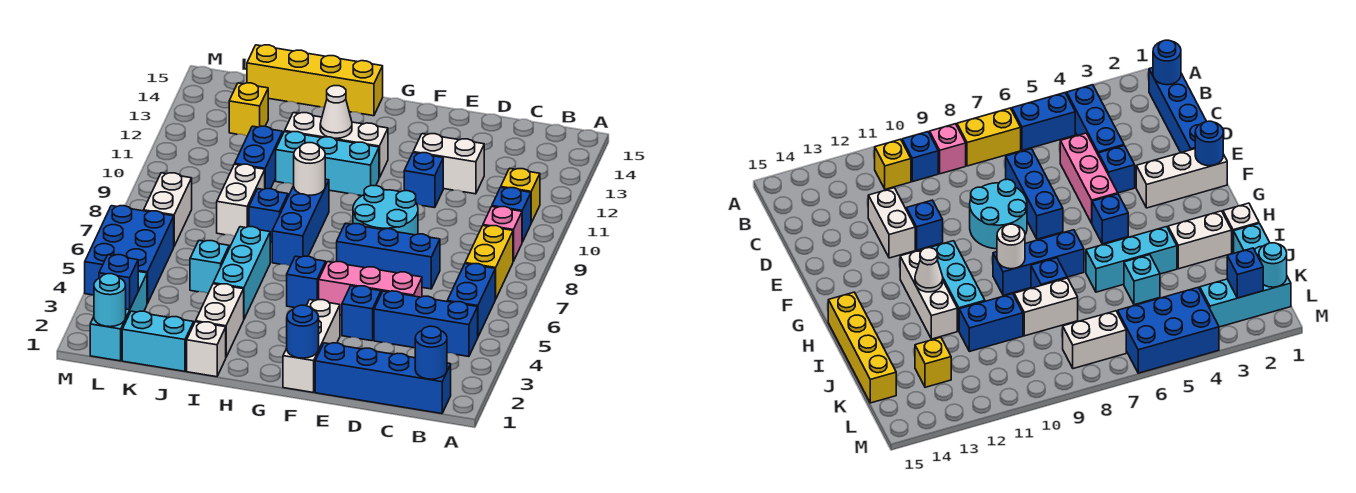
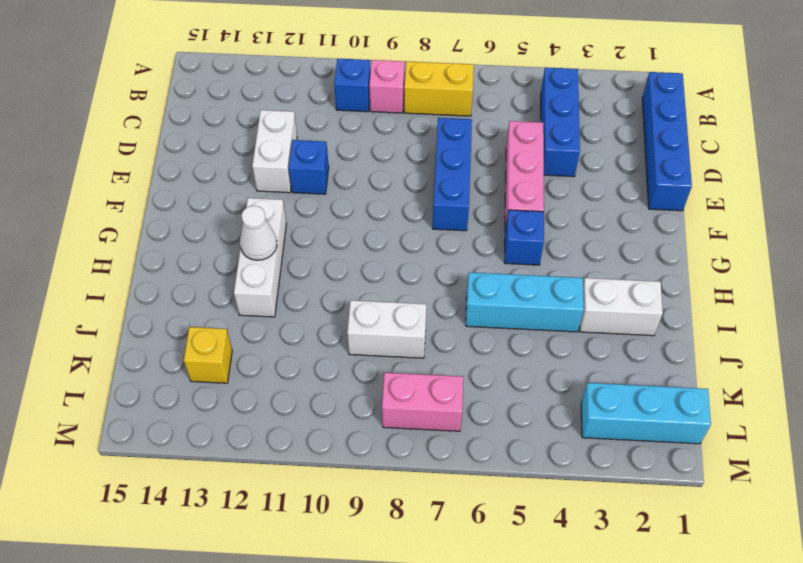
pink brick L7:L8 level 1 -> white brick L7:L8 level 1
none -> blue brick B5:B6 level 1
none -> yellow brick B11 level 1
none -> blue brick E4 level 1
none -> cyan round brick E8:F9 level 1

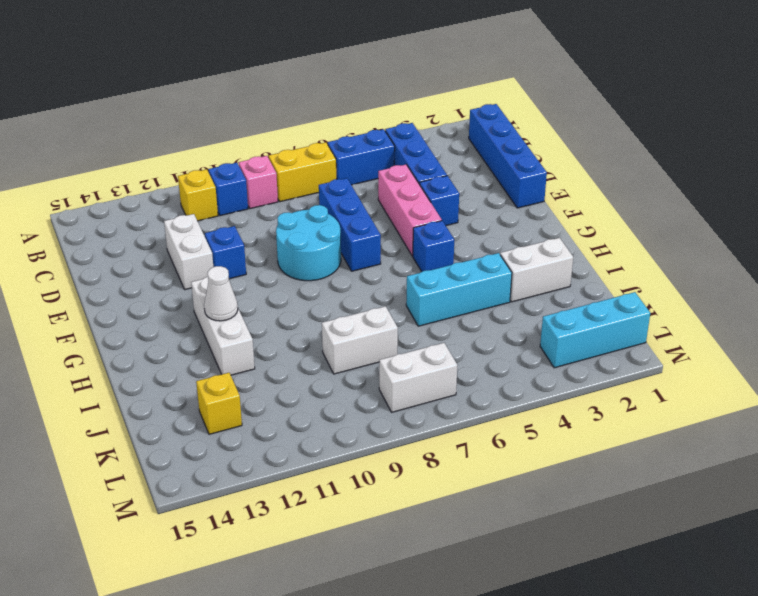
none -> white brick F1:F3 level 1
none -> cyan brick G11:I11 level 1
none -> blue brick H7:H9 level 1
none -> yellow brick H15:K15 level 1

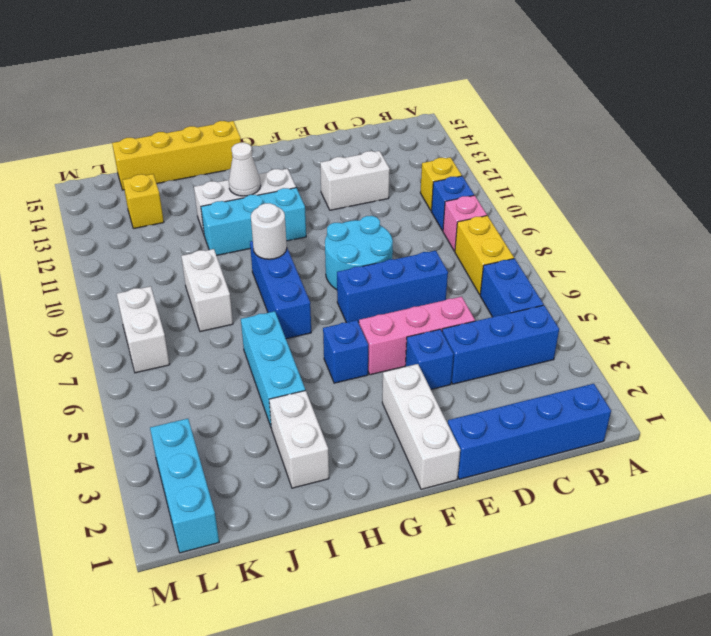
none -> blue brick E11 level 1
none -> white brick I1 level 1
none -> blue brick I8 level 1
none -> cyan brick J1:K1 level 1

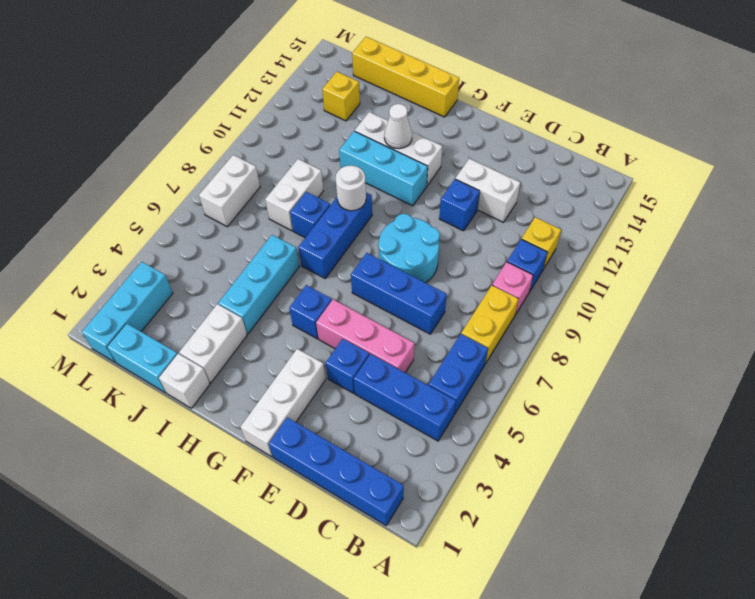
none -> cyan brick J5 level 1
none -> blue brick J10:J11 level 1
none -> blue brick L4:M6 level 1
none -> blue round brick B1 level 2

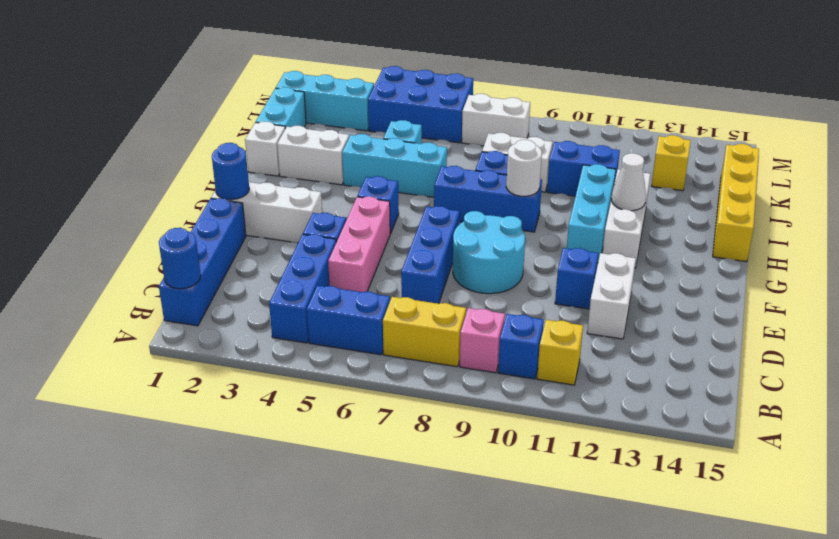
none -> cyan round brick L1 level 2
none -> blue brick L2 level 2

